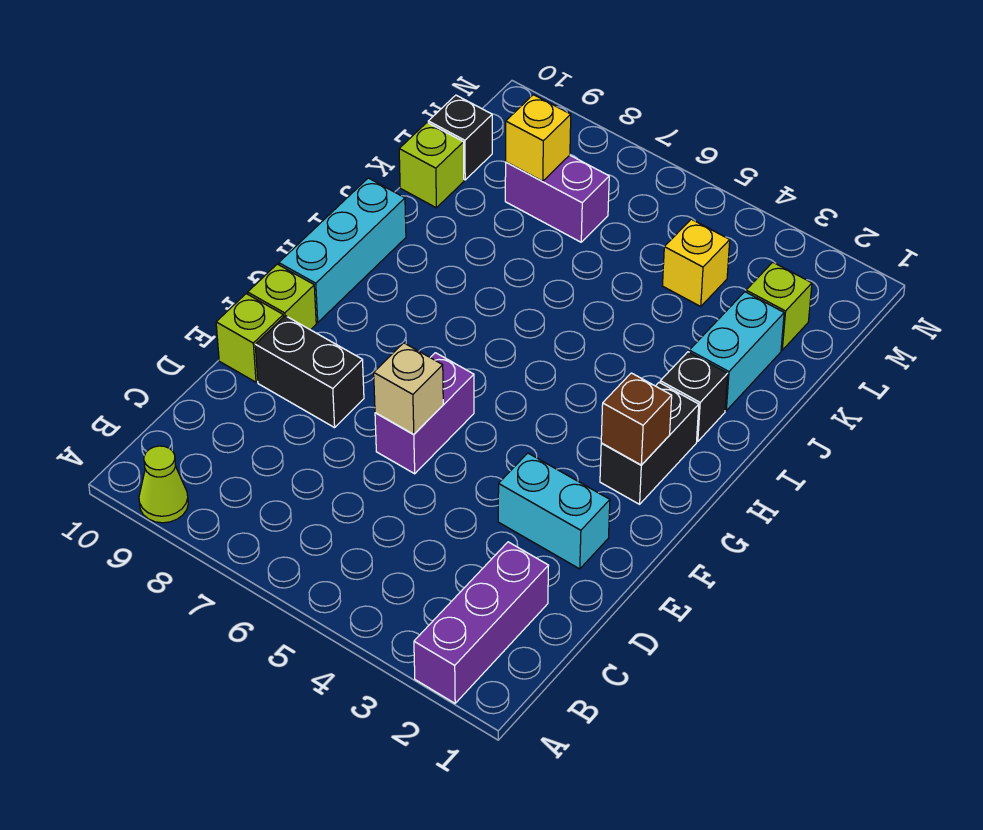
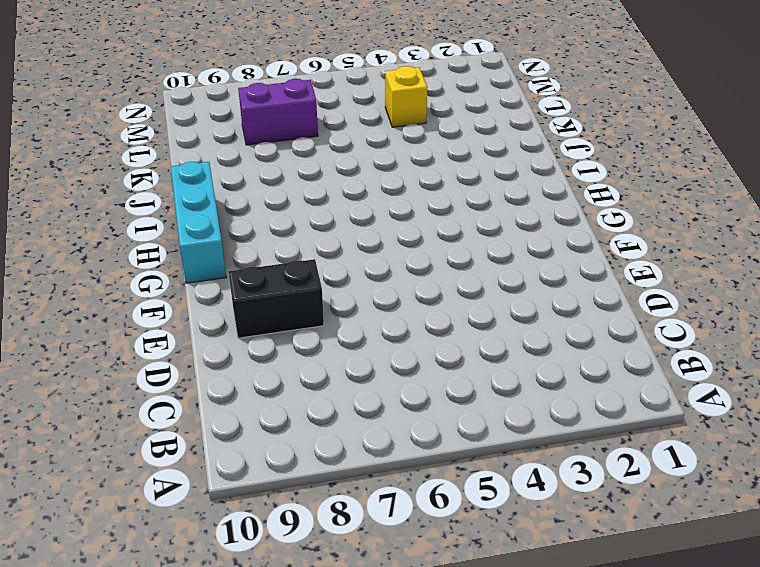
none -> purple brick A2:C2 level 1
none -> lime cone A9 level 1
none -> cyan brick E2:E3 level 1

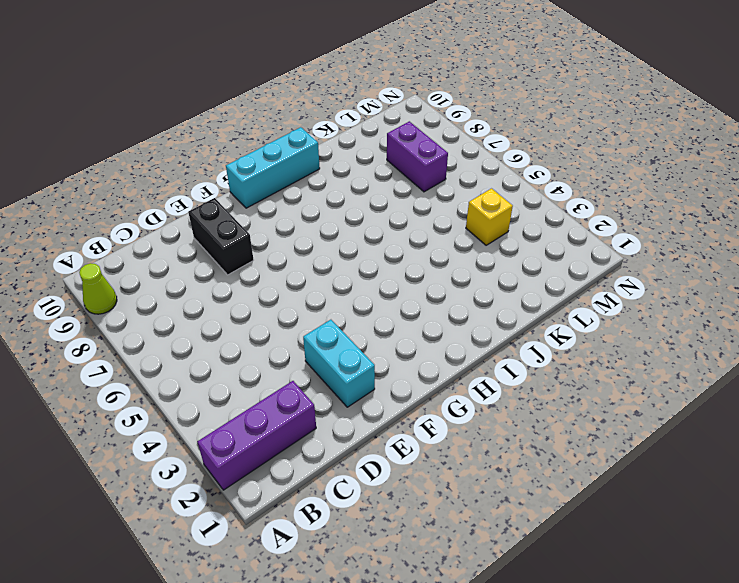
none -> purple brick E6:F6 level 1
none -> lime brick E10 level 1
none -> lime brick F10 level 1

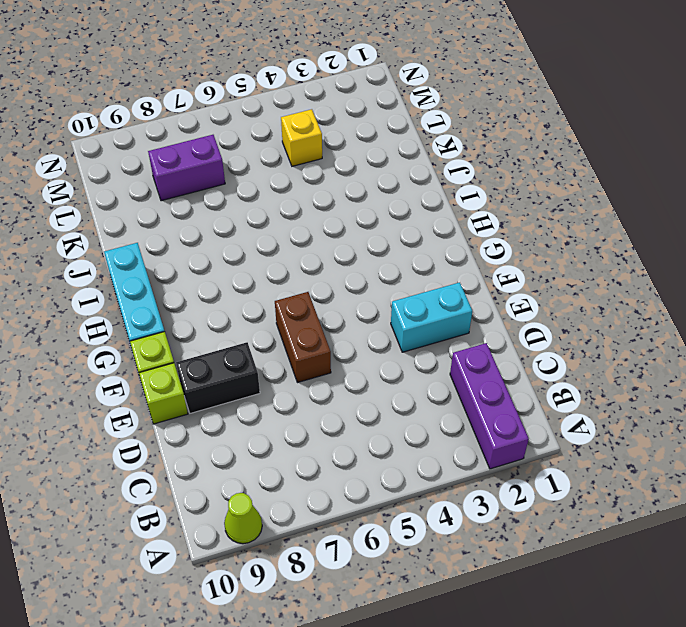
brown brick E6:F6 level 1 -> purple brick E6:F6 level 1
none -> black brick G2:H2 level 1
none -> black brick I2 level 1
none -> cyan brick J2:K2 level 1

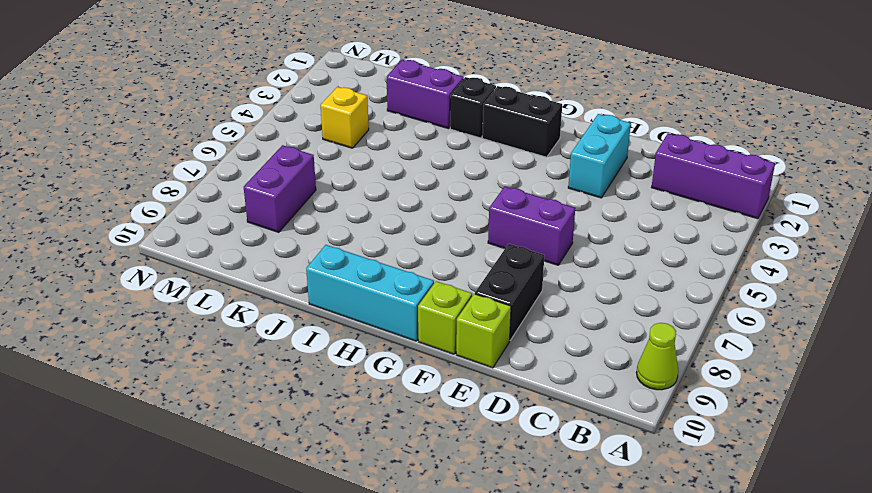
purple brick J2:K2 level 1 -> cyan brick J2:K2 level 1
none -> lime brick K10 level 1
none -> lime brick L2 level 1
none -> black brick L10 level 1

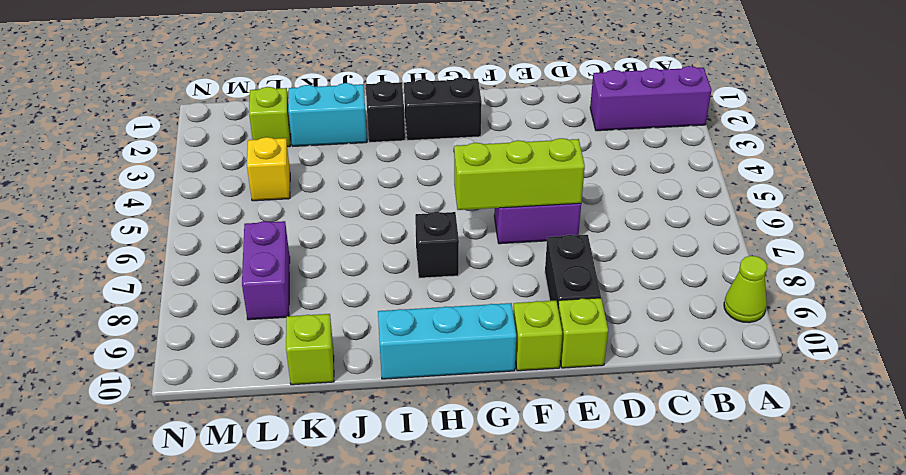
lime brick E6:G6 level 2 -> tan brick E6 level 2
black brick H7 level 1 -> black brick L10 level 1
none -> cyan brick E2:E3 level 1
none -> brown brick G2 level 2
none -> yellow brick L8 level 2

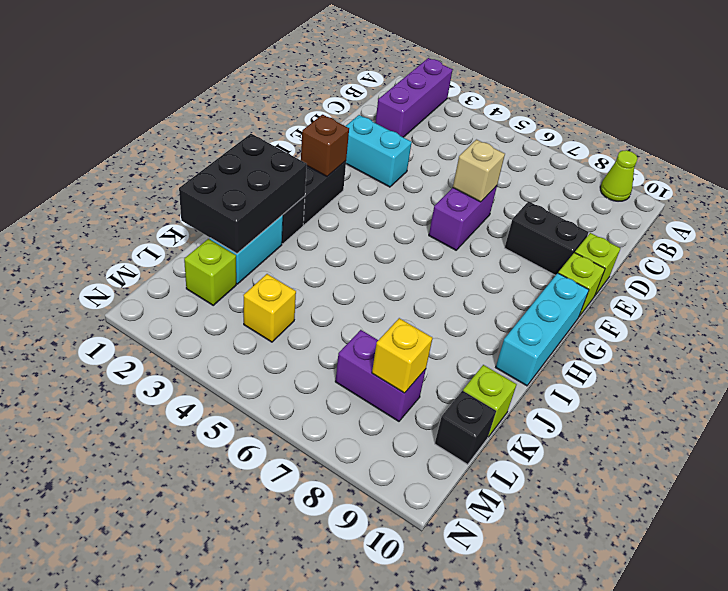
black brick I1:K2 level 2 -> none

